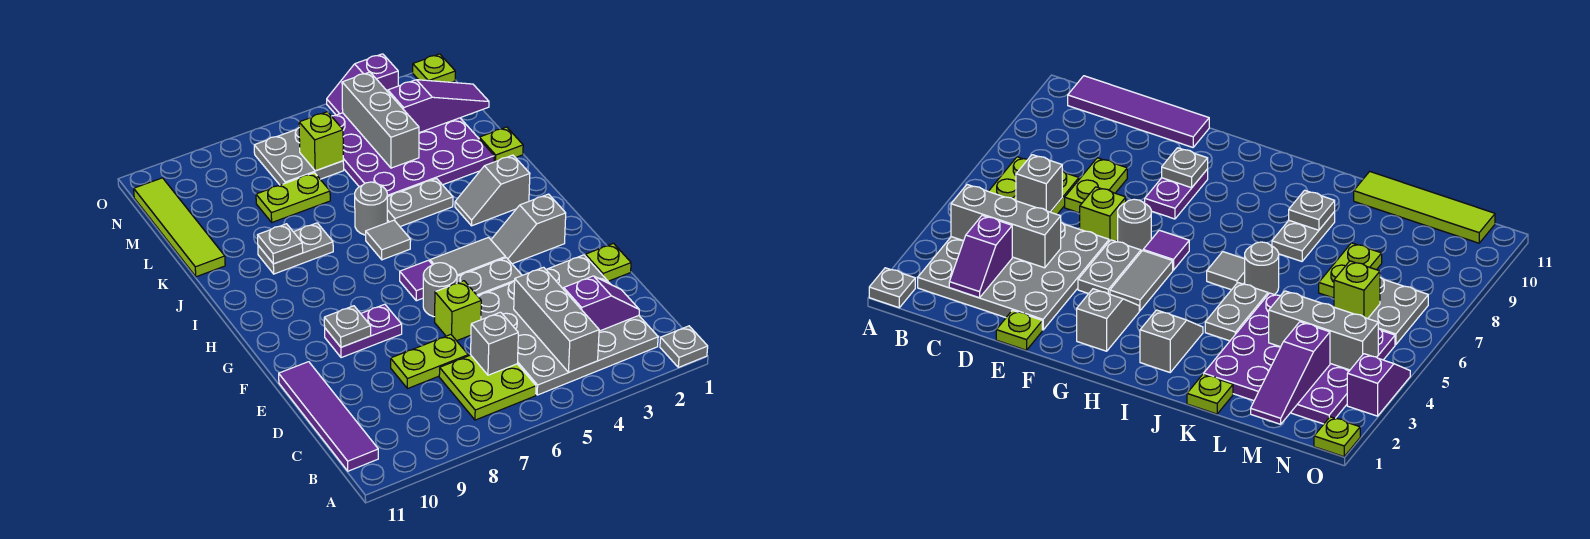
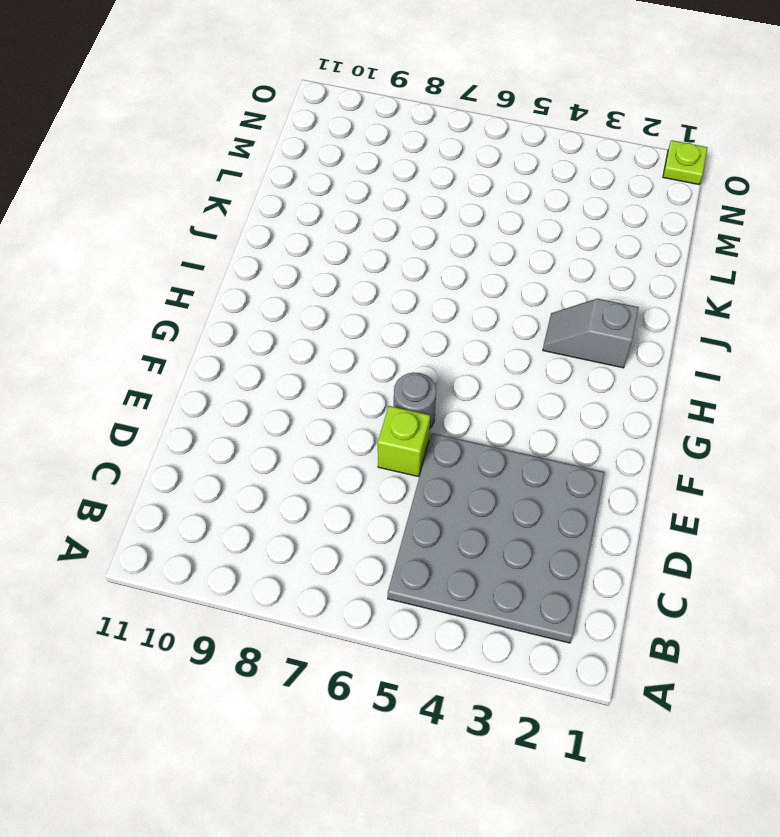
none -> grey plate A1 level 1
none -> lime plate B6:C7 level 1
none -> purple tile B11:E11 level 1
none -> lime plate D7:D8 level 1

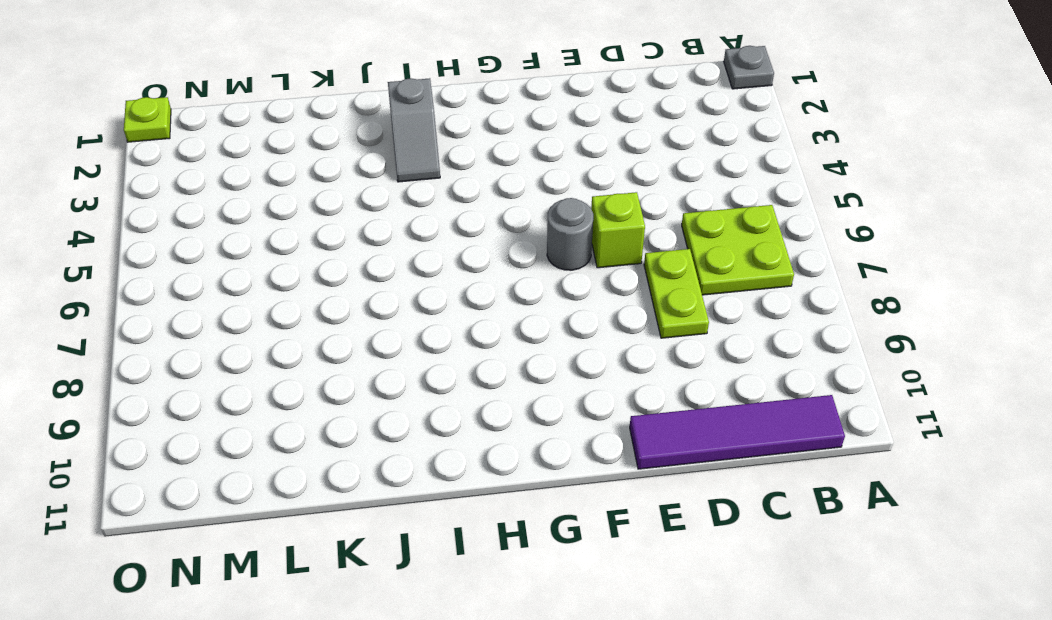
none -> grey plate B2:E5 level 1
none -> lime plate E1 level 1
none -> grey plate F4:F5 level 1
none -> purple plate F8:F9 level 1

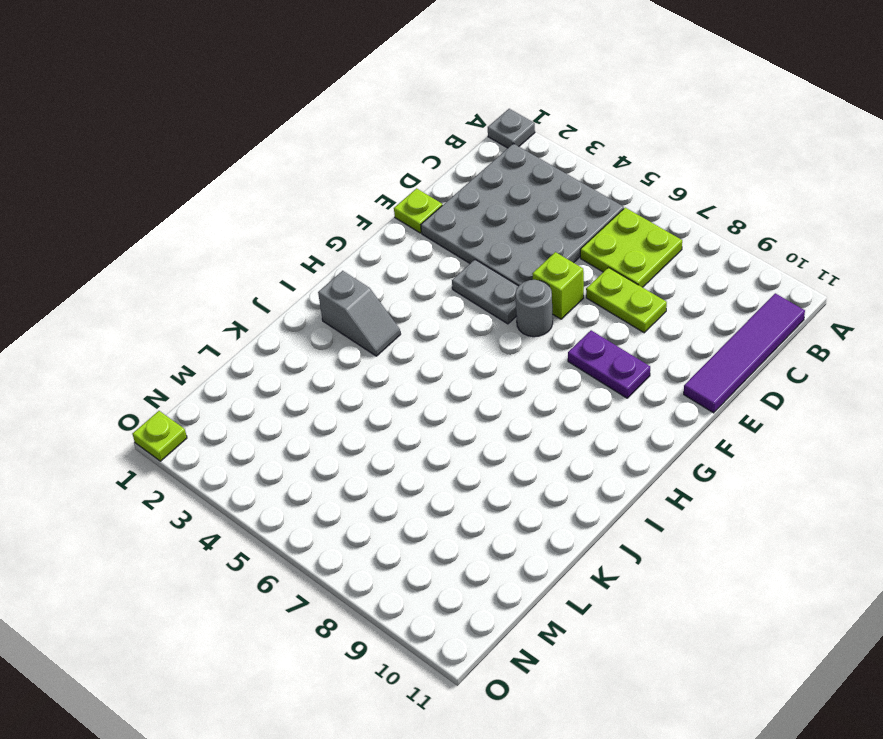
none -> grey slope G2:G3 level 1 top 2
none -> grey tile G4:G5 level 1
none -> purple tile G6 level 1
none -> grey tile I6 level 1

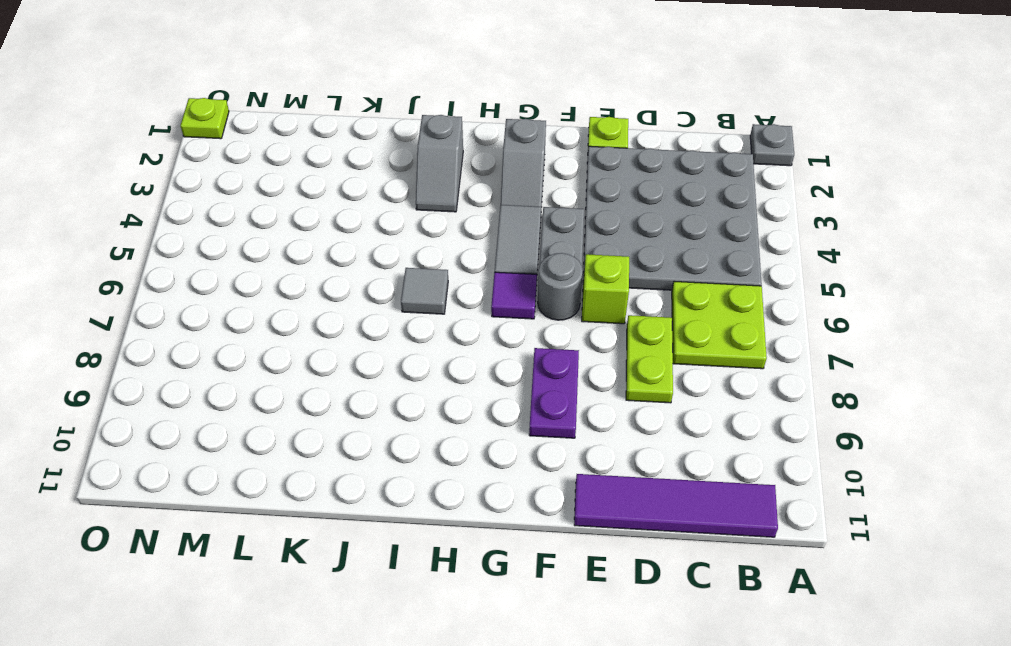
none -> grey plate J4:J5 level 1
none -> grey round brick J6 level 1
none -> grey plate J8:J9 level 1
none -> lime plate K1 level 1

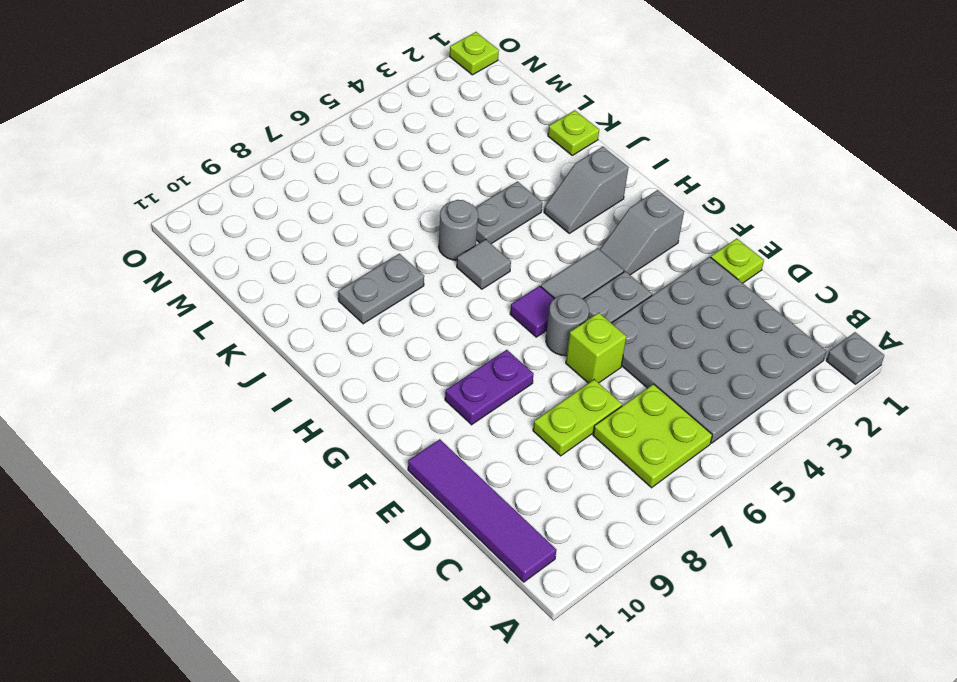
none -> purple plate K2:N5 level 1
none -> lime tile K11:N11 level 1
none -> lime plate L7:L8 level 1
none -> grey plate M6:N7 level 1

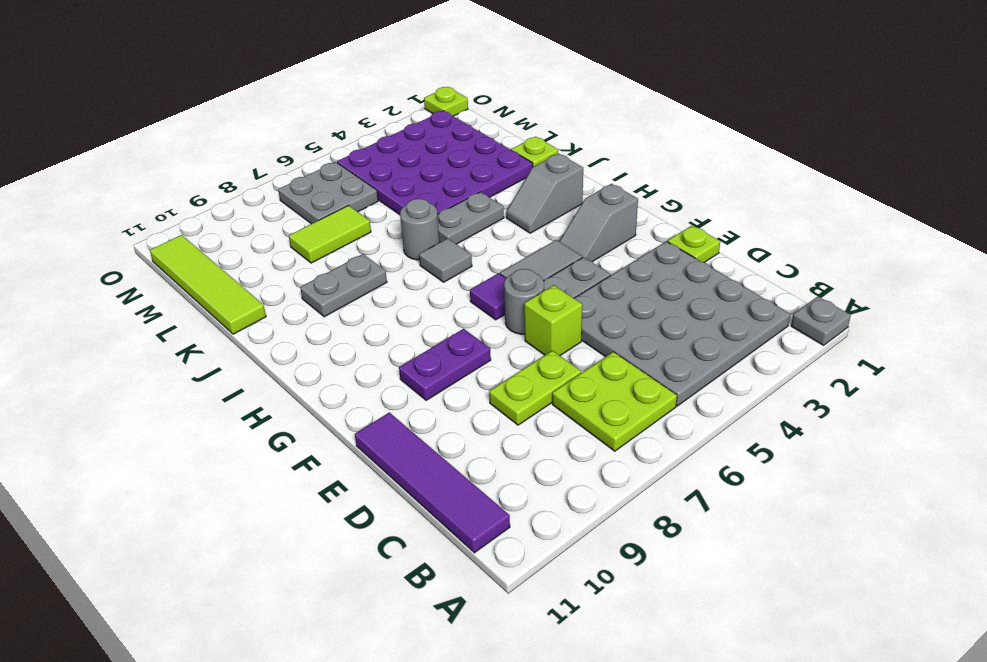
lime tile L7:L8 level 1 -> lime plate L7:L8 level 1
none -> purple slope O3:O4 level 1 top 3
none -> grey brick B4:D4 level 2
none -> purple slope C2:C3 level 2 top 3
none -> grey brick C6 level 2

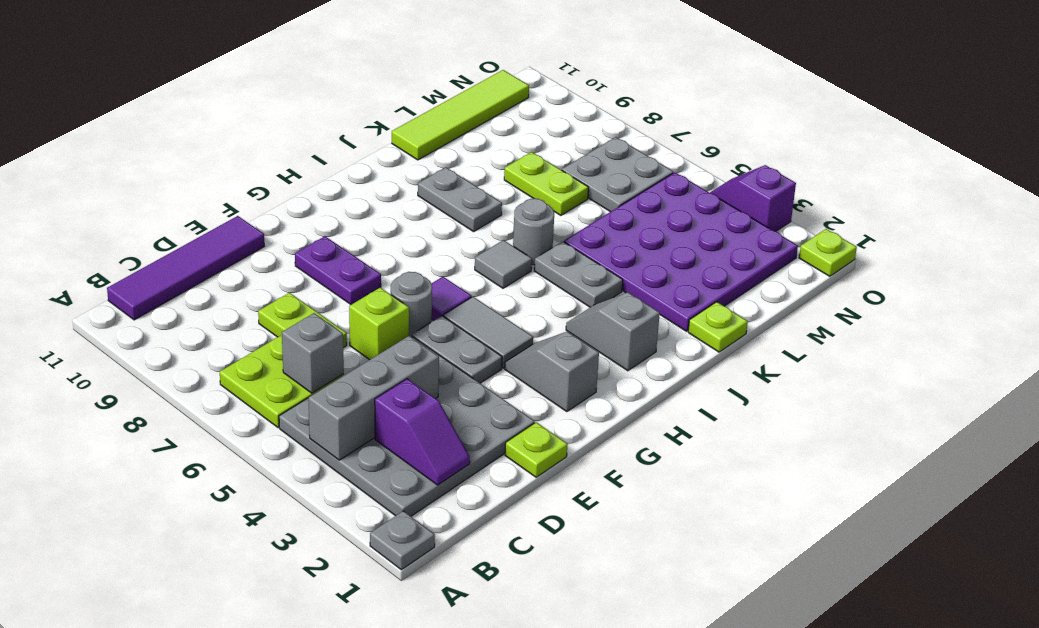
none -> grey plate F9 level 2
none -> grey plate J9 level 2
none -> grey brick L4:N4 level 2
none -> purple slope M1:M3 level 2 top 3

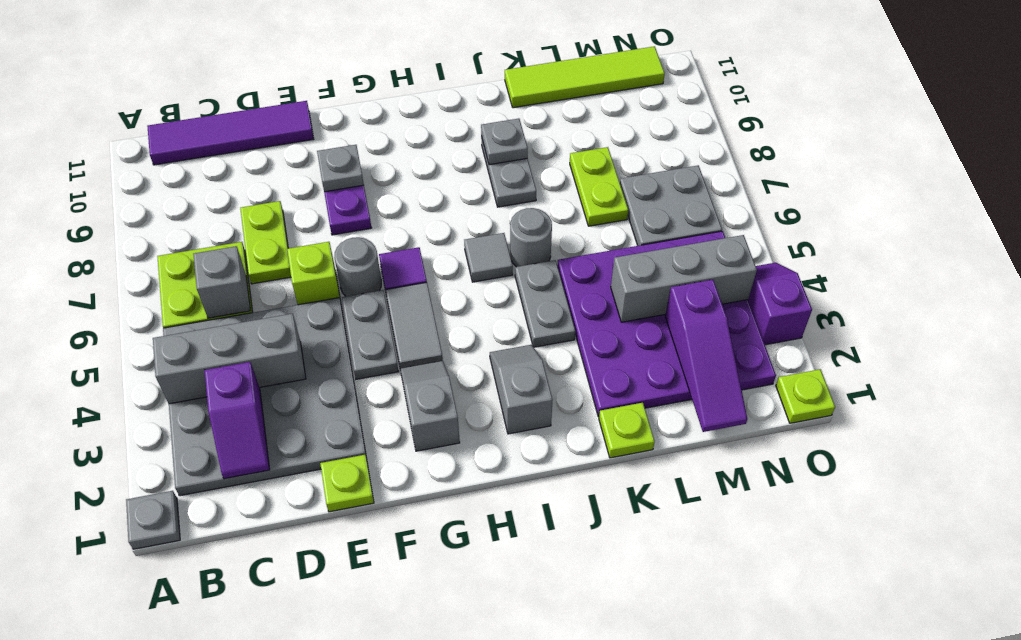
none -> lime brick M6 level 2

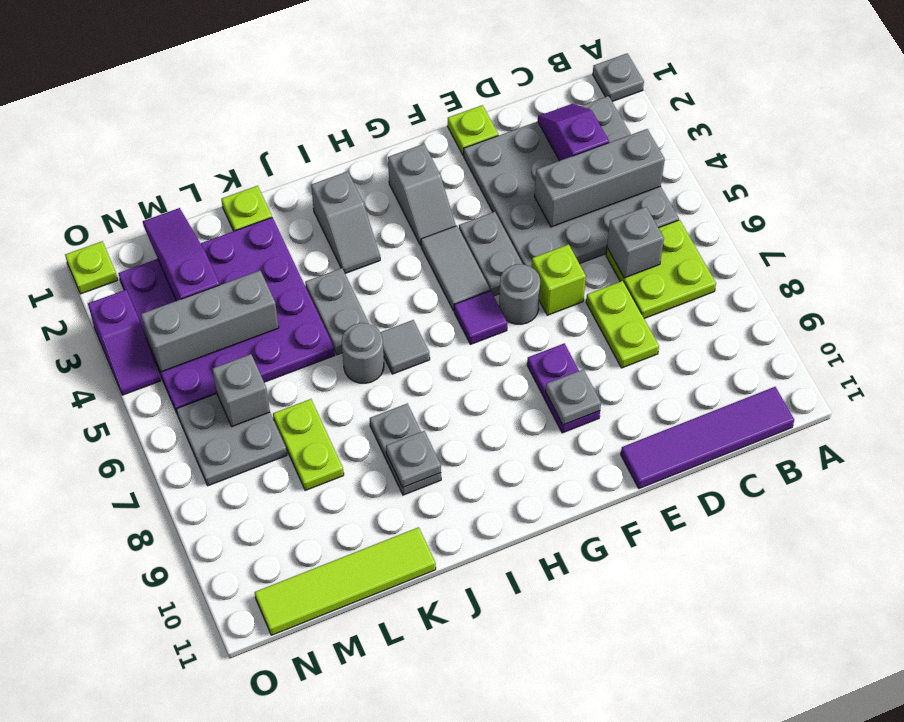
grey brick M6 level 2 -> lime brick M6 level 2

